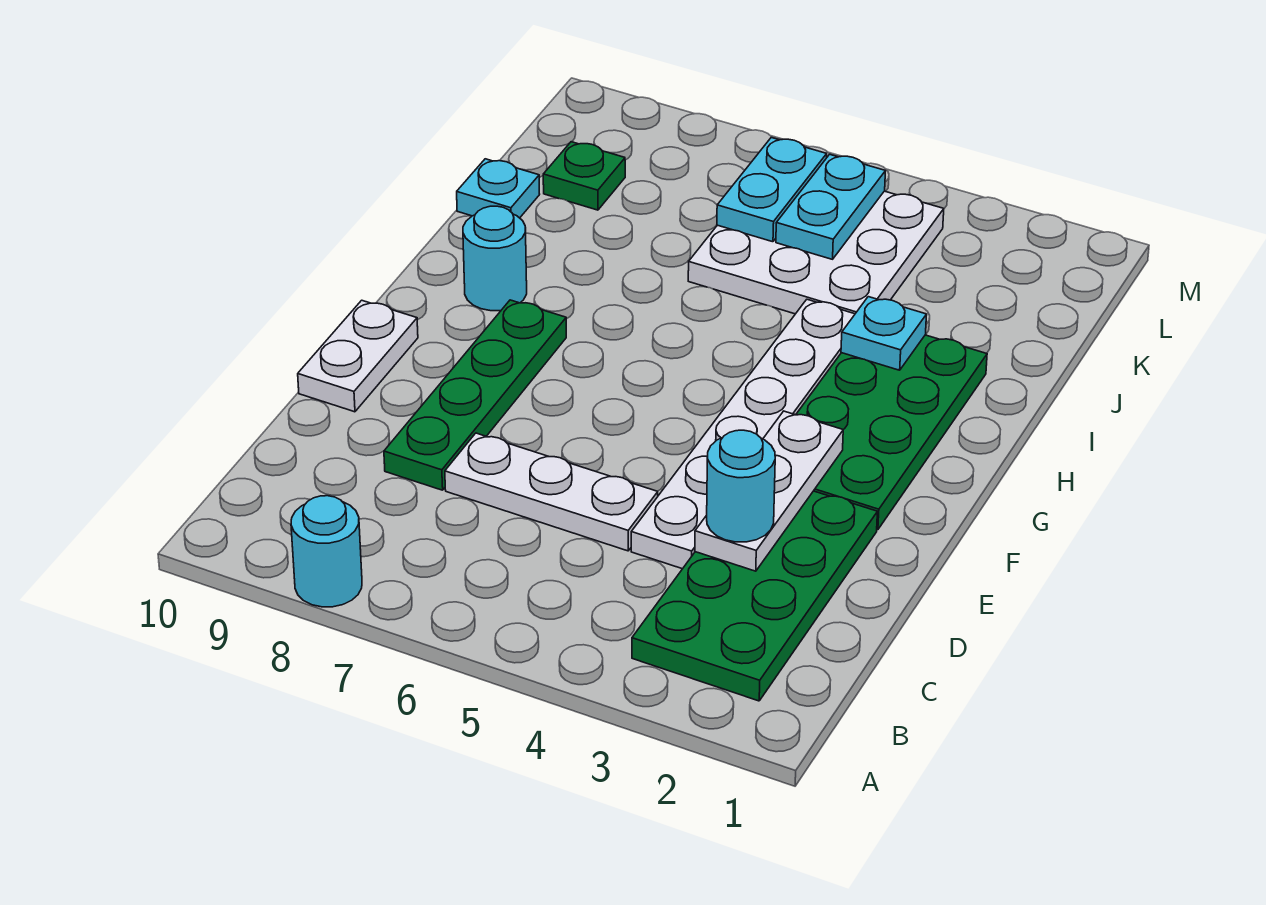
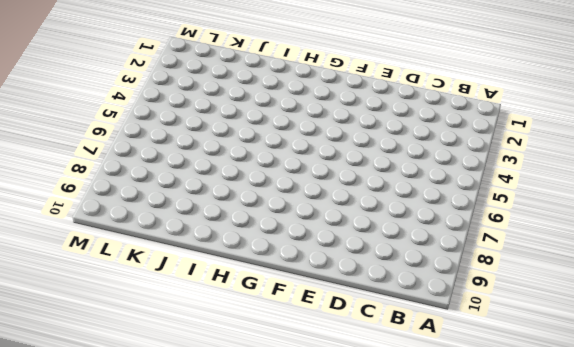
none -> cyan round brick A8 level 1
none -> green plate B2:E3 level 1
none -> white plate D4:I4 level 1

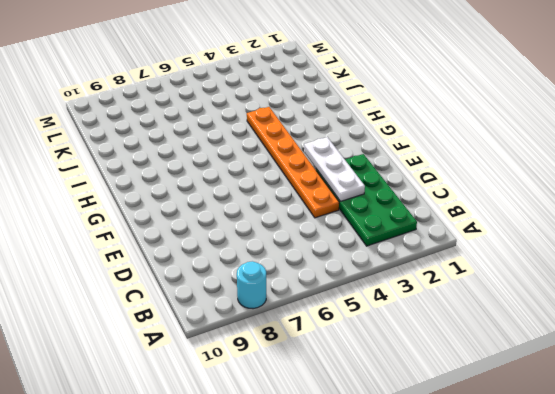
orange plate D4:I4 level 1 -> white plate D4:I4 level 1
none -> white plate D5:D7 level 1
none -> green plate D8:G8 level 1
none -> white plate E10:F10 level 1

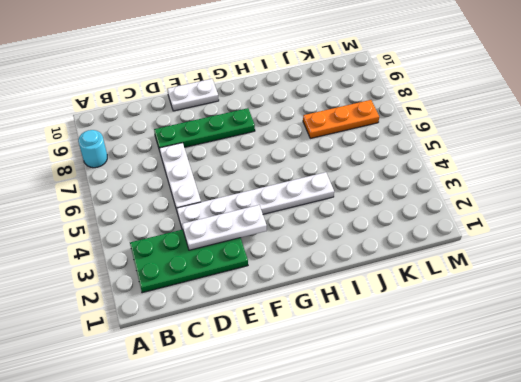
orange plate J7:L7 level 1 -> none
none -> green plate F2:I3 level 1
none -> cyan round brick H9 level 1
none -> white plate J4:L6 level 1

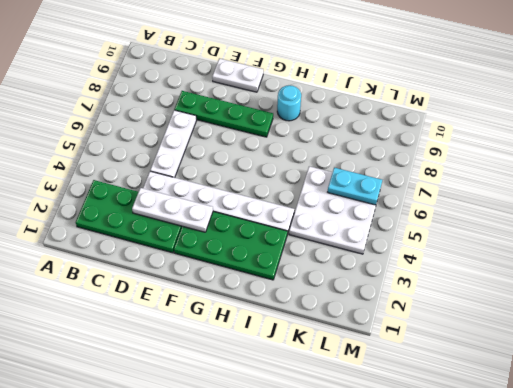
none -> cyan round brick A8 level 1
none -> cyan plate J10 level 1
none -> green plate K9 level 1

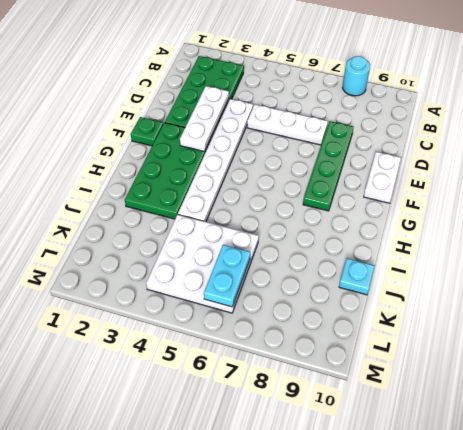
green plate F1 level 1 -> green plate K9 level 1
none -> cyan round brick H9 level 1
none -> cyan plate I3 level 2
none -> cyan plate K5:L5 level 2

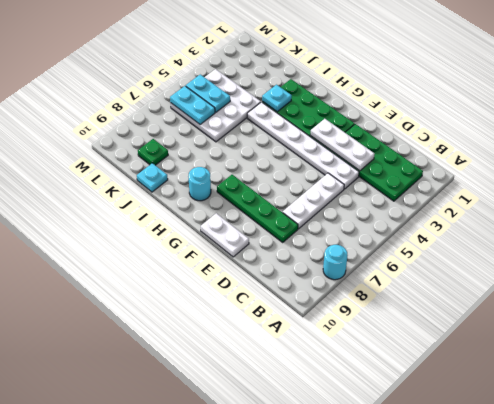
none -> cyan round brick D3 level 3

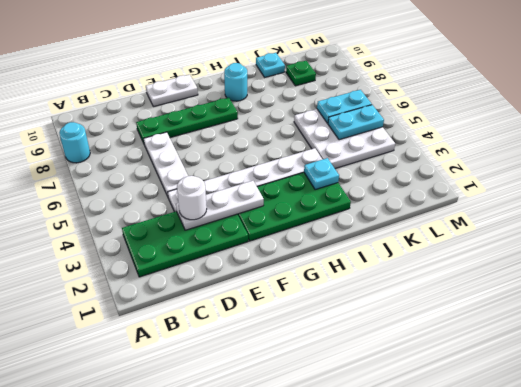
white round brick D3 level 3 -> cyan round brick D3 level 3

